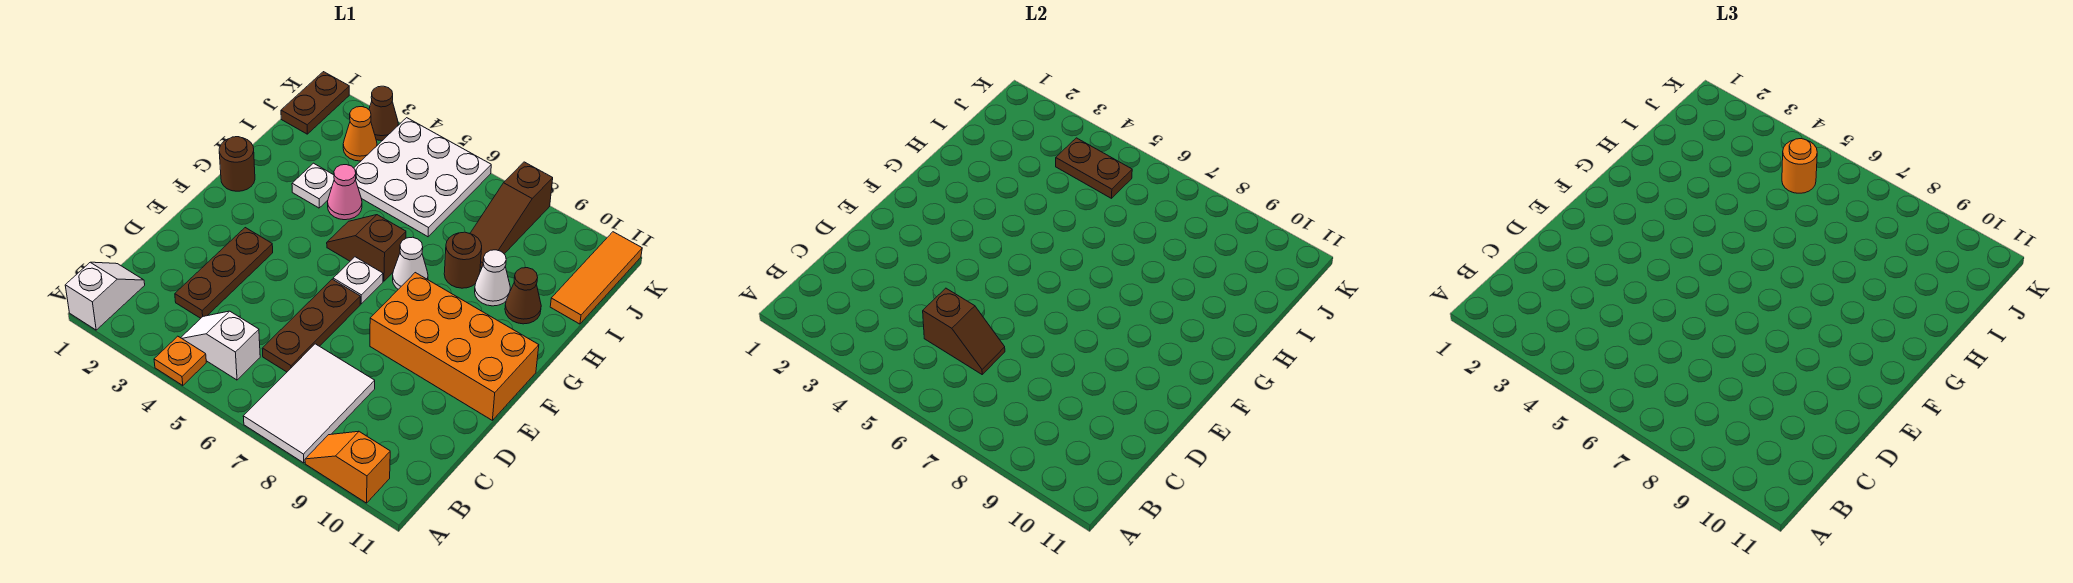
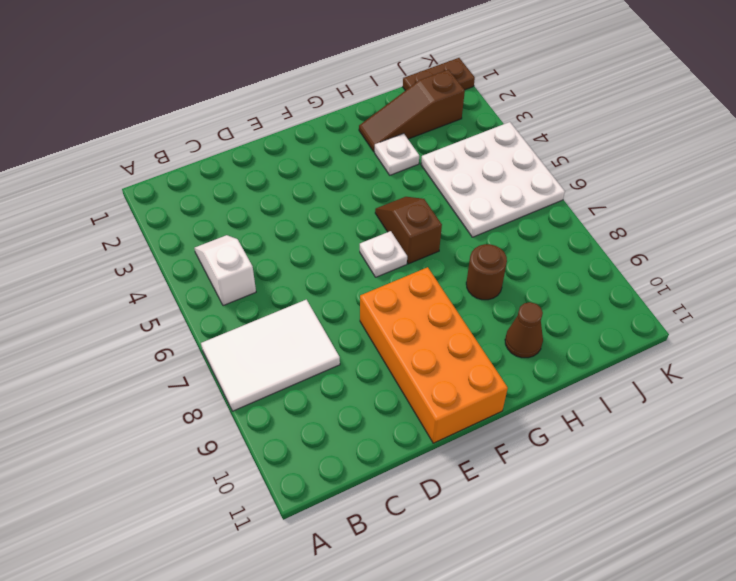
brown slope H2:J2 level 1 top J -> brown slope I8:K8 level 1 top K
none -> white slope A1:B1 level 1 top A
none -> orange plate A4 level 1
none -> orange slope A9:A10 level 1 top 10

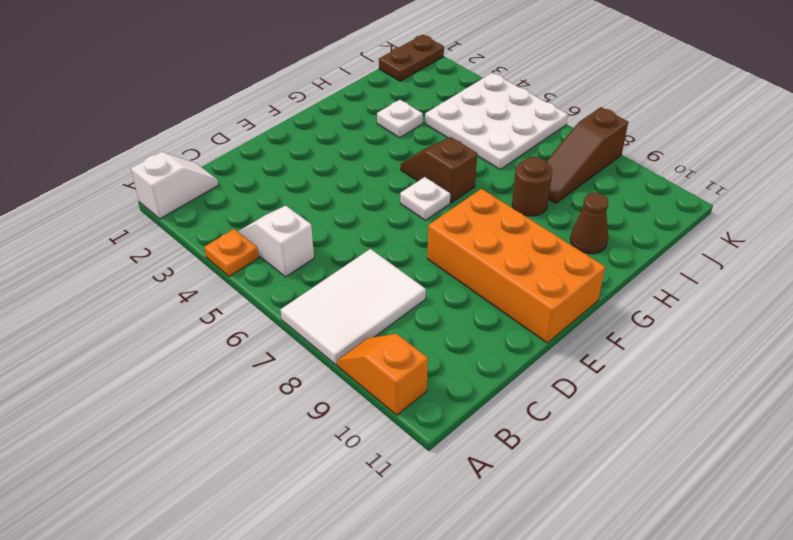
none -> brown plate C3:E3 level 1
none -> brown plate C6:E6 level 1
none -> brown round brick G1 level 1

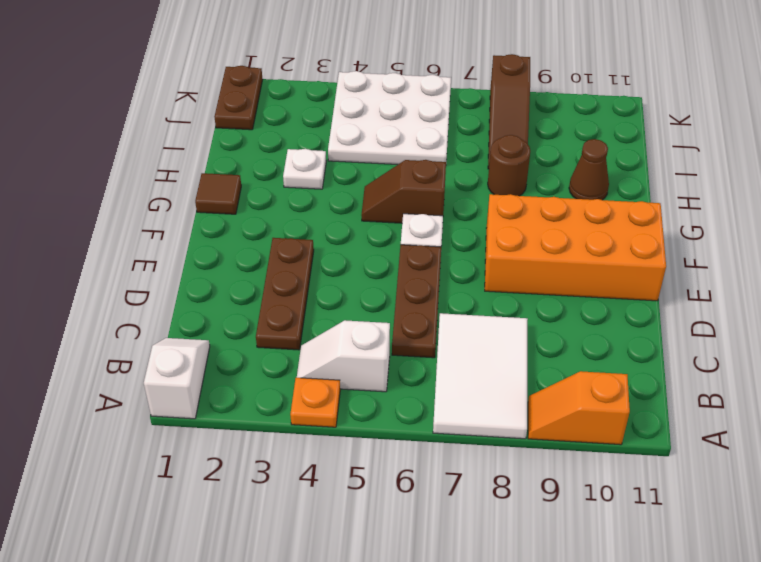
brown tile G1 level 1 -> brown round brick G1 level 1
none -> white cone G7 level 1
none -> pink cone H4 level 1
none -> white cone H9 level 1

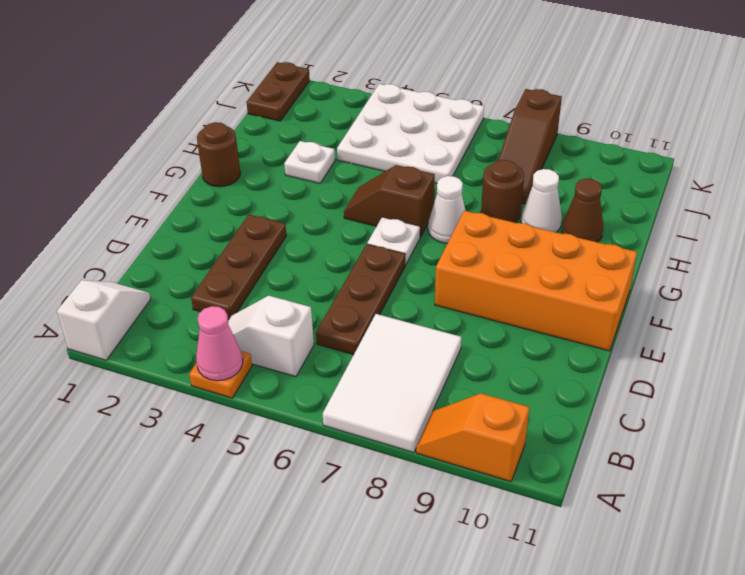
pink cone A4 level 2 -> pink cone H4 level 1
none -> orange tile I11:K11 level 1
none -> orange cone J3 level 1
none -> brown cone K3 level 1

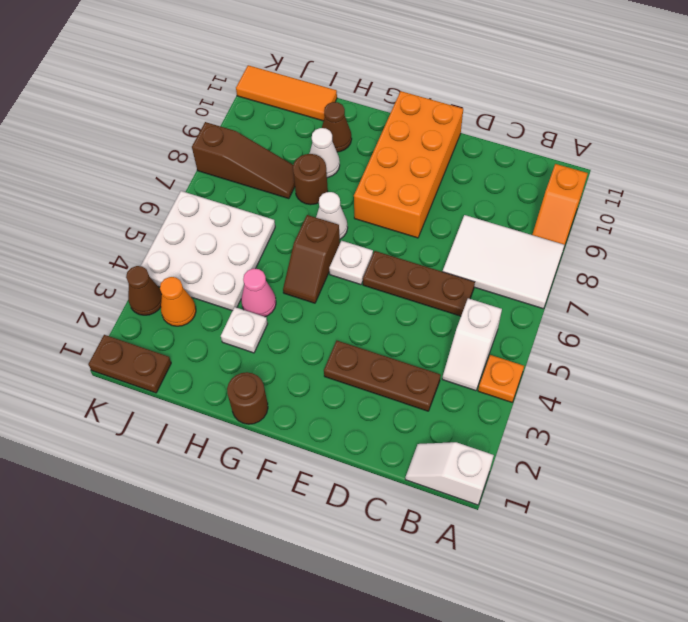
none -> brown slope C5:C6 level 2 top 5
none -> brown plate J4:J5 level 2
none -> orange round brick J5 level 3

